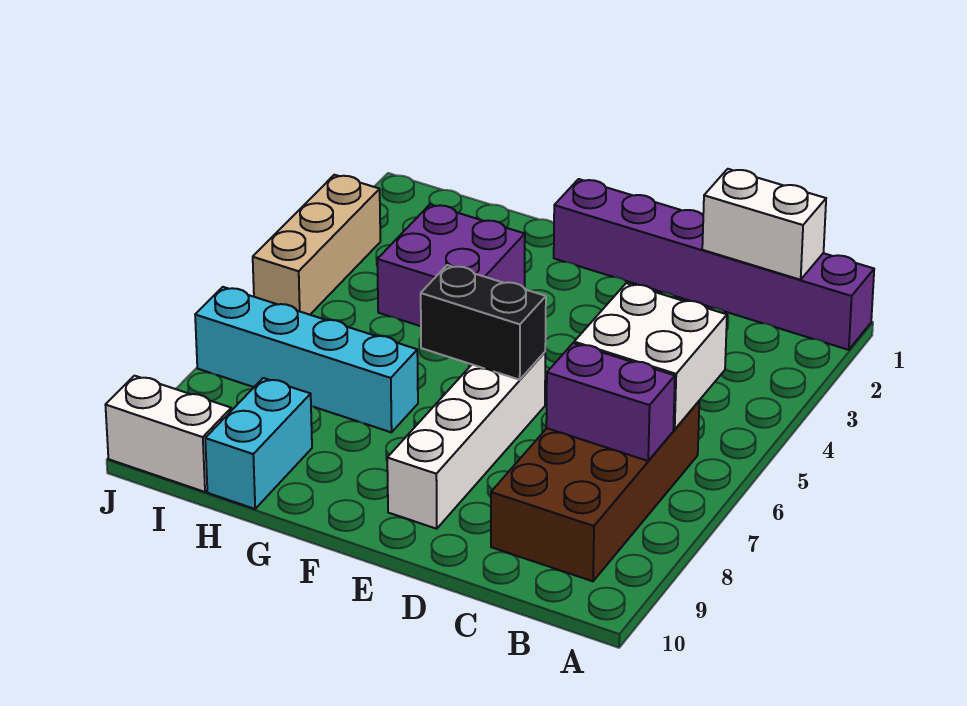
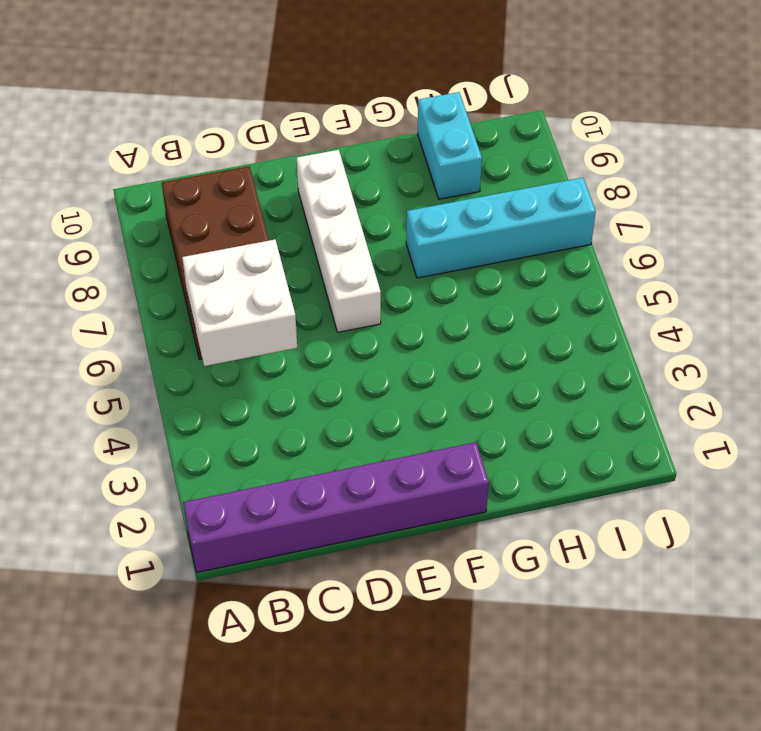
none -> purple brick G3:H4 level 1
none -> white brick I10:J10 level 1
none -> tan brick J3:J5 level 1

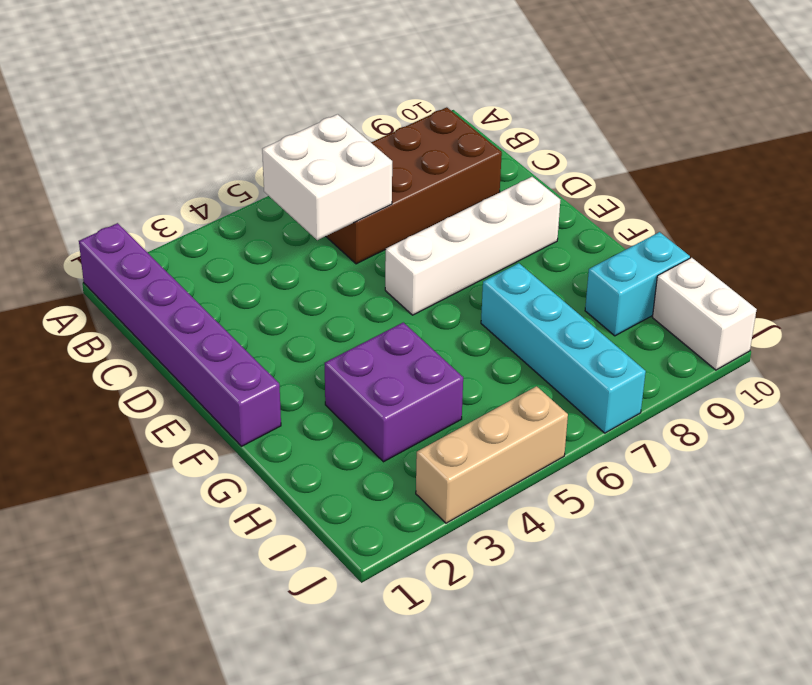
none -> white brick B1:C1 level 2
none -> purple brick B7:C7 level 2
none -> black brick E6:F6 level 2

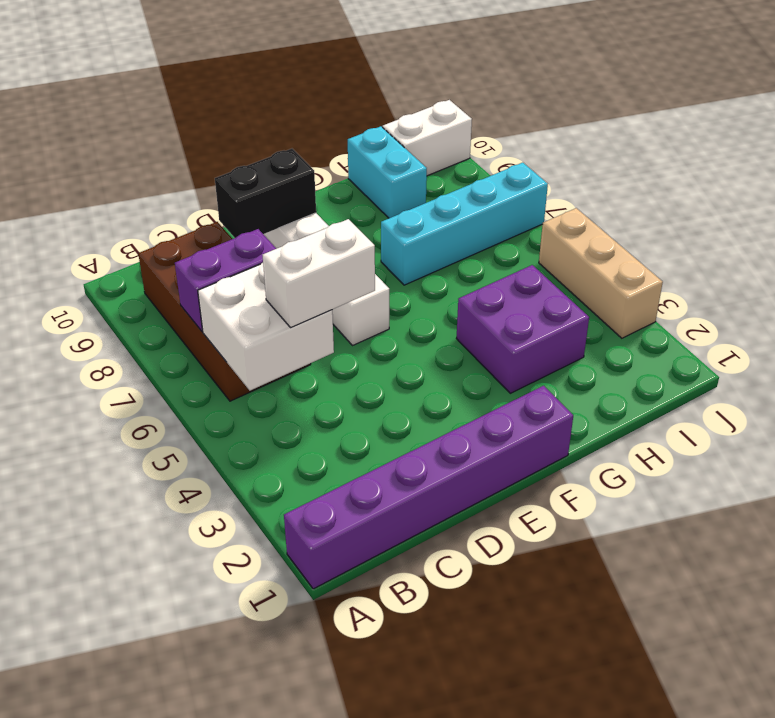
white brick C5:D5 level 3 -> white brick B1:C1 level 2
black brick D9:E9 level 2 -> black brick E6:F6 level 2

